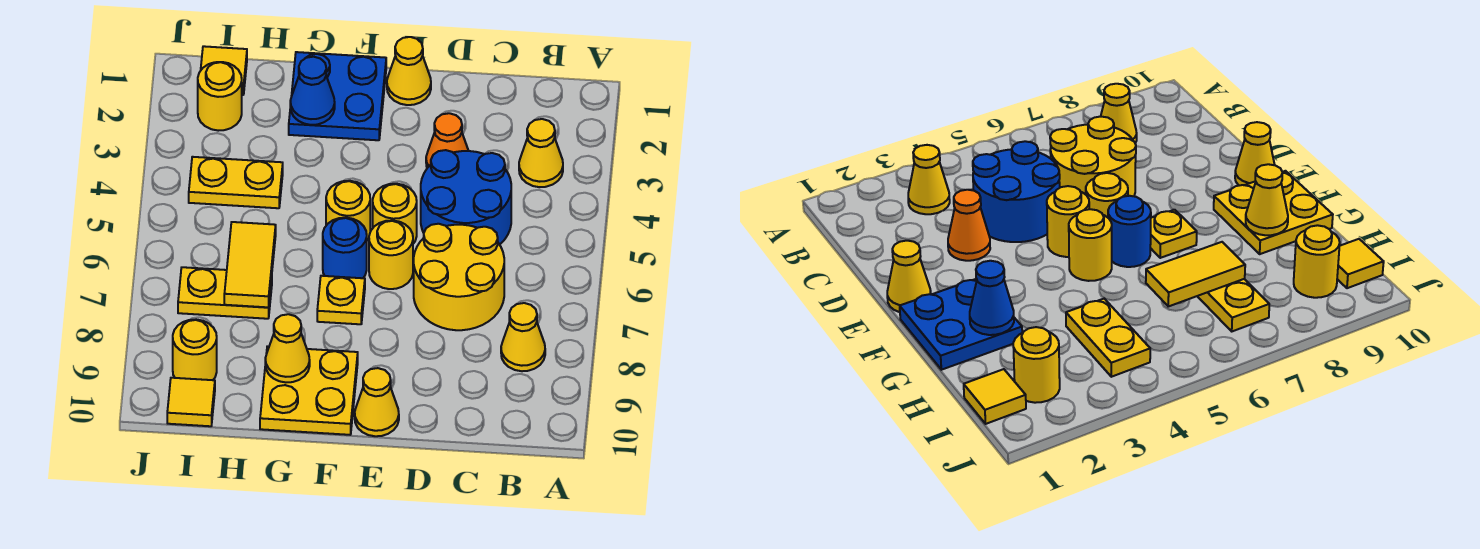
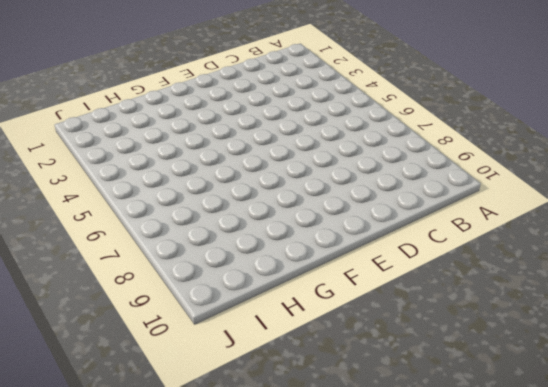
none -> yellow cone B3 level 1
none -> yellow cone B8 level 1
none -> blue round brick C4:D5 level 1

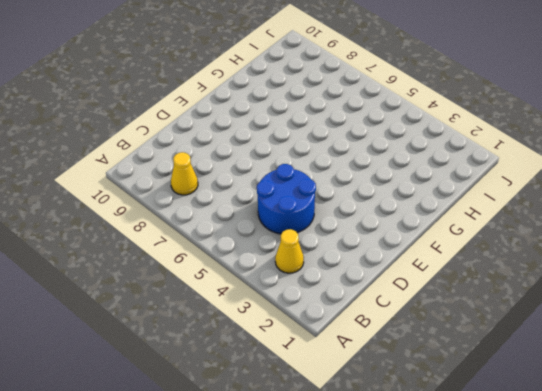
none -> yellow round brick C6:D7 level 1
none -> orange cone D3 level 1
none -> yellow cone E1 level 1

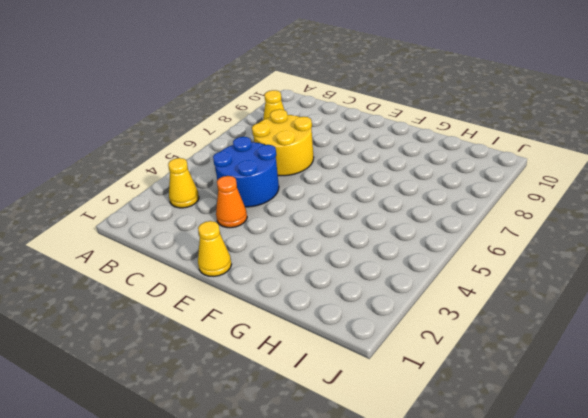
none -> yellow round brick E5 level 1
none -> yellow round brick E6 level 1
none -> yellow cone E10 level 1

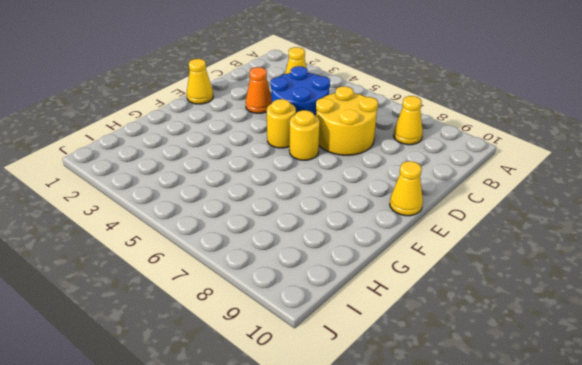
none -> blue plate F1:G2 level 1
none -> yellow round brick F5 level 1
none -> blue round brick F6 level 1

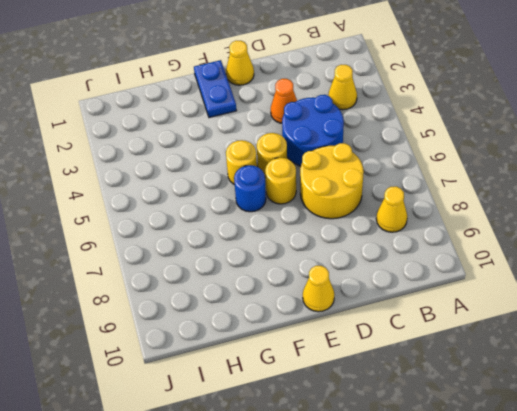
blue plate F1:F2 level 1 -> blue plate F1:G2 level 1
none -> yellow plate F7 level 1
none -> yellow plate F9:G10 level 1
none -> yellow plate H4:I4 level 1

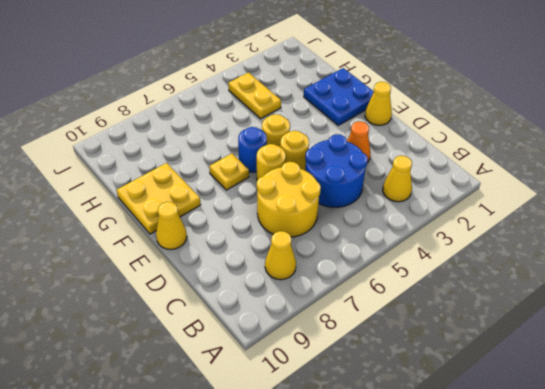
none -> yellow plate H7:I7 level 1
none -> yellow tile I1 level 1
none -> yellow round brick I2 level 1

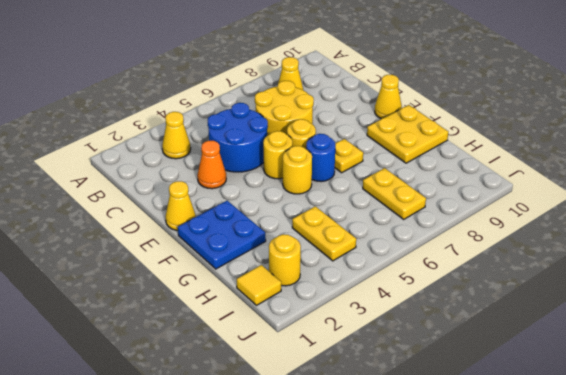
none -> yellow round brick I9 level 1
none -> yellow tile I10 level 1
none -> blue cone G2 level 2

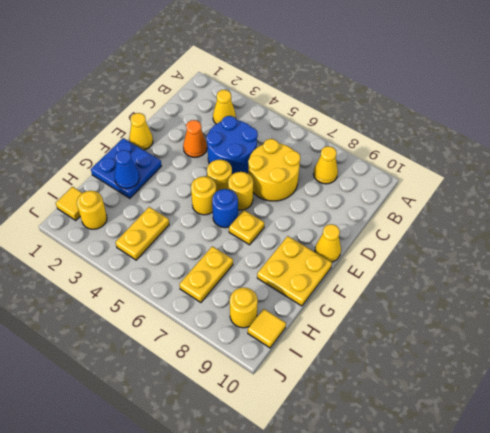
none -> yellow cone G9 level 2
none -> yellow tile H6:H7 level 2

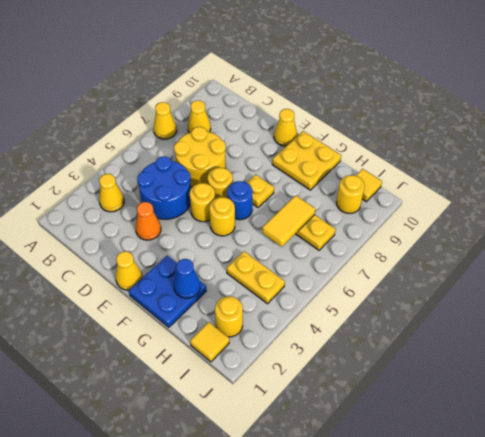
yellow cone A7 level 1 -> yellow cone G9 level 2

